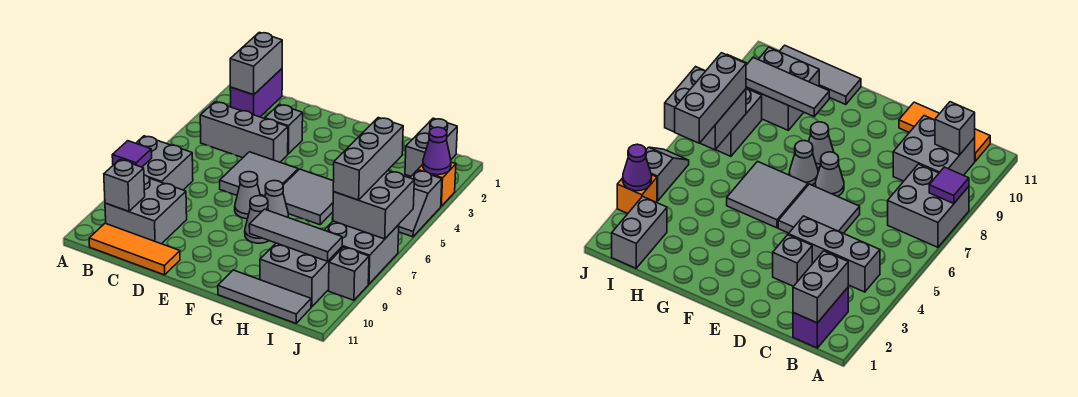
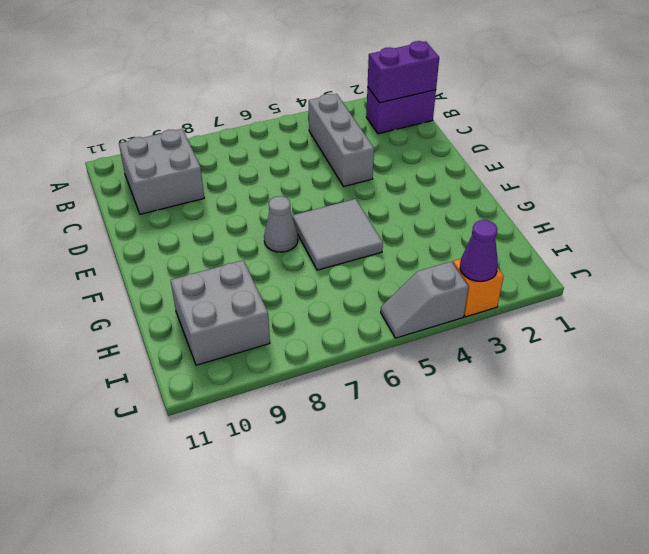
purple brick B1:B2 level 2 -> grey brick B1:B2 level 2
none -> grey brick A7:B8 level 1
none -> orange tile B11:D11 level 1
none -> grey brick D3 level 1

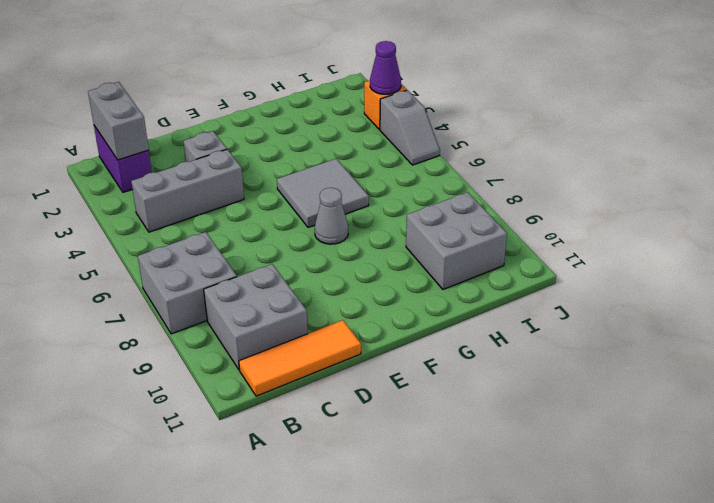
none -> grey tile D5:E6 level 1
none -> grey cone E7 level 1
none -> grey cone F8 level 1

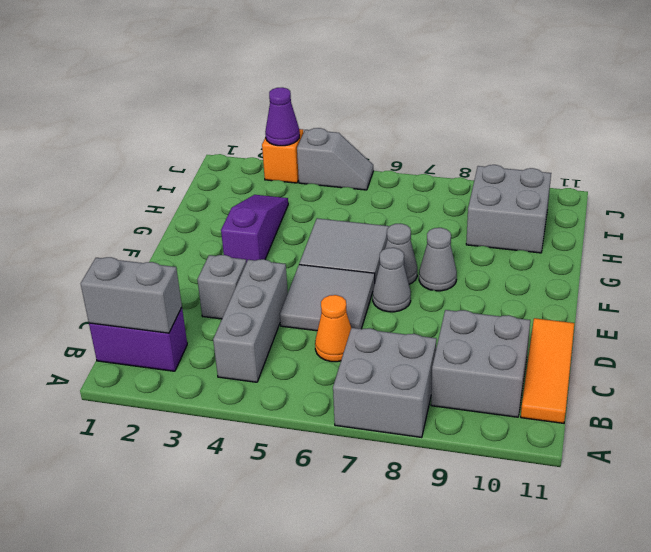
orange cone C6 level 1 -> none
purple slope F3:H3 level 1 top F -> none
none -> grey tile G11:I11 level 1
none -> grey brick I1:I2 level 1
none -> grey brick I7:J8 level 1

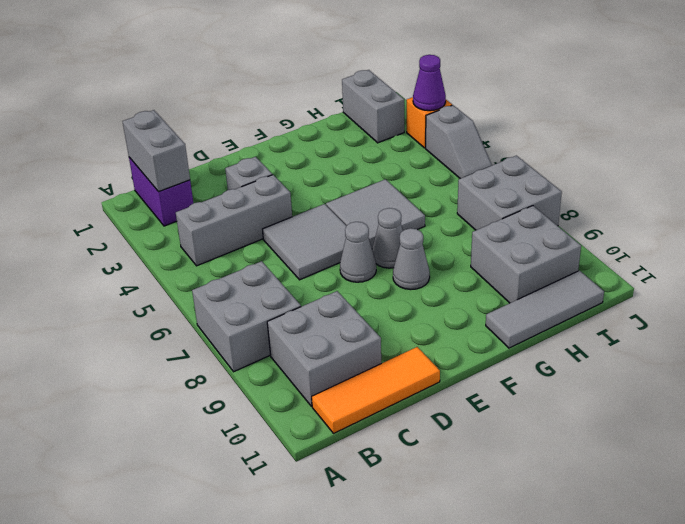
none -> grey brick J9 level 1
none -> purple tile A8 level 2
none -> grey brick B10 level 2

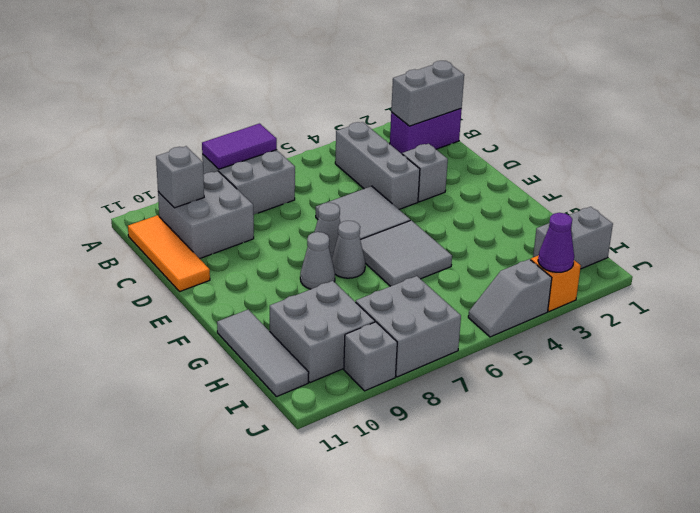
purple tile A7:A8 level 2 -> purple tile A8 level 2
none -> grey tile G9:I9 level 2
none -> grey brick I6:J7 level 2
none -> grey brick I5:I7 level 3

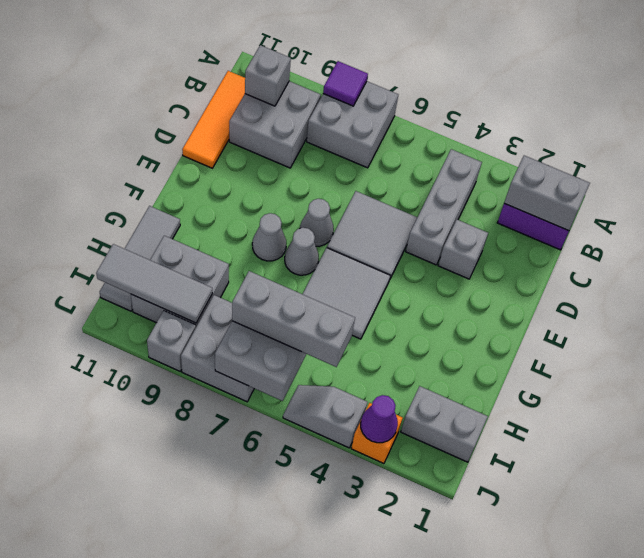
grey tile I9:I11 level 2 -> grey tile G9:I9 level 2

